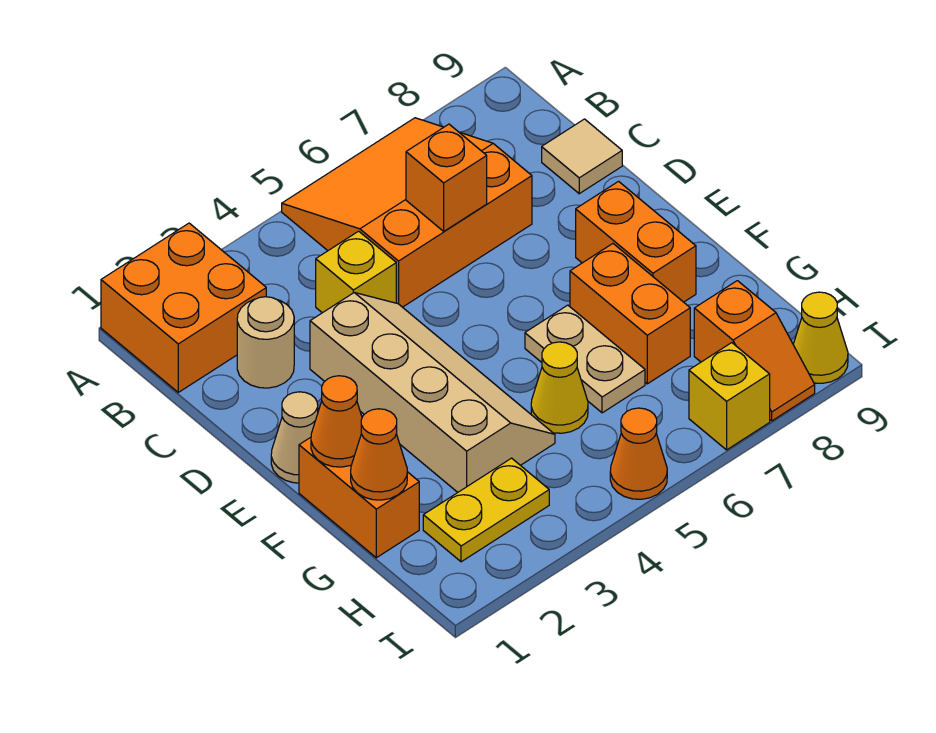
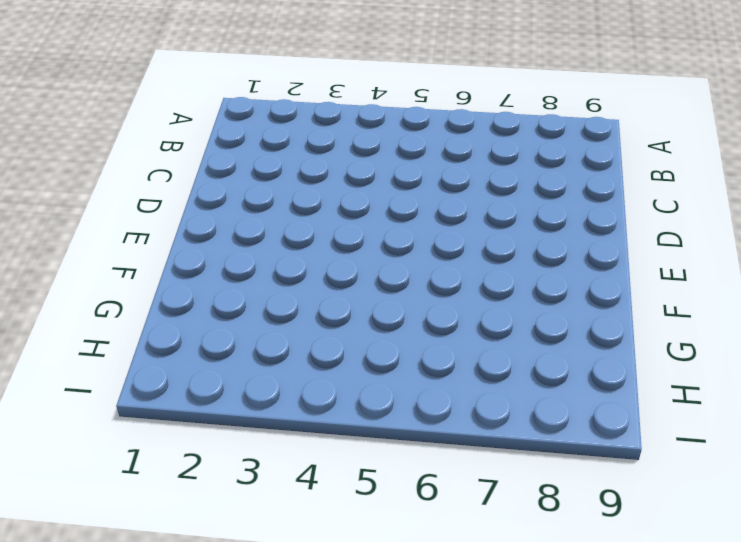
none -> orange brick A1:B2 level 1
none -> orange slope A5:C7 level 1 top C
none -> tan round brick C2 level 1

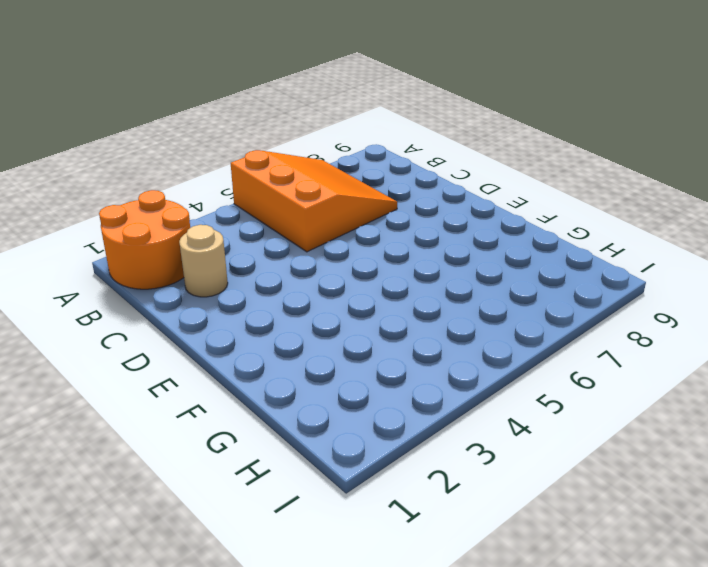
orange round brick A1:B2 level 1 -> orange brick A1:B2 level 1
orange slope A5:C7 level 1 top 5 -> orange slope A5:C7 level 1 top C
none -> yellow brick C4 level 1
none -> tan tile C9 level 1
none -> tan slope D3:G4 level 1 top 3

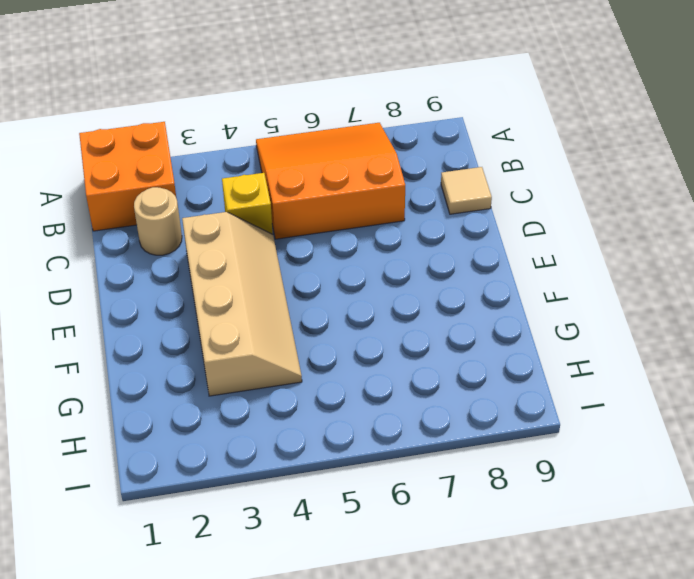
none -> tan cone E1 level 1
none -> orange brick E8:F8 level 1
none -> orange brick F1:G1 level 1

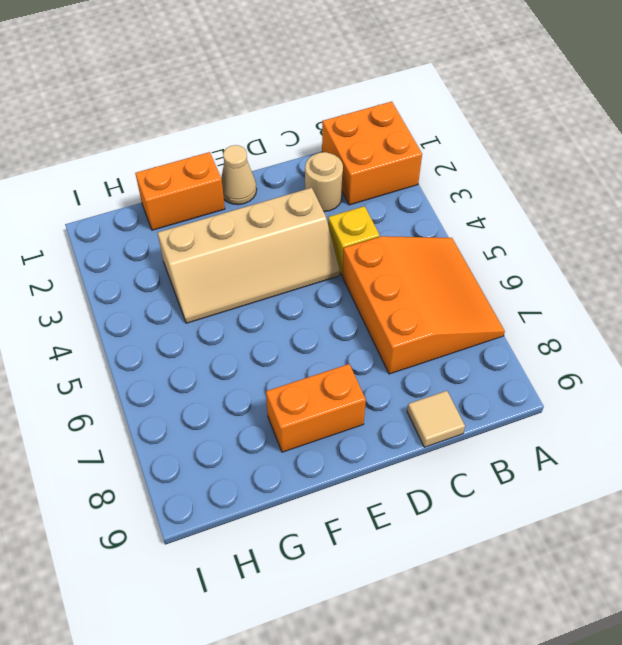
none -> tan plate F6:G6 level 1
none -> orange brick F7:G7 level 1
none -> yellow cone G5 level 1

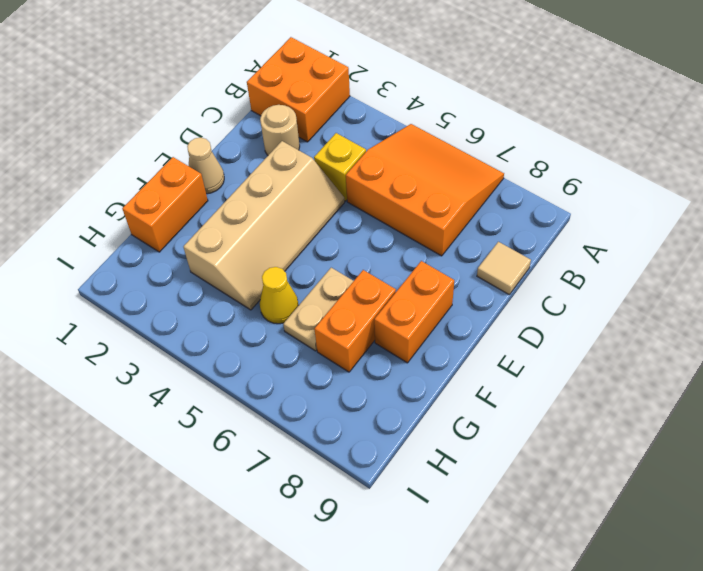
none -> yellow plate H2:H3 level 1
none -> orange slope H8:I8 level 1 top H
none -> orange cone I5 level 1

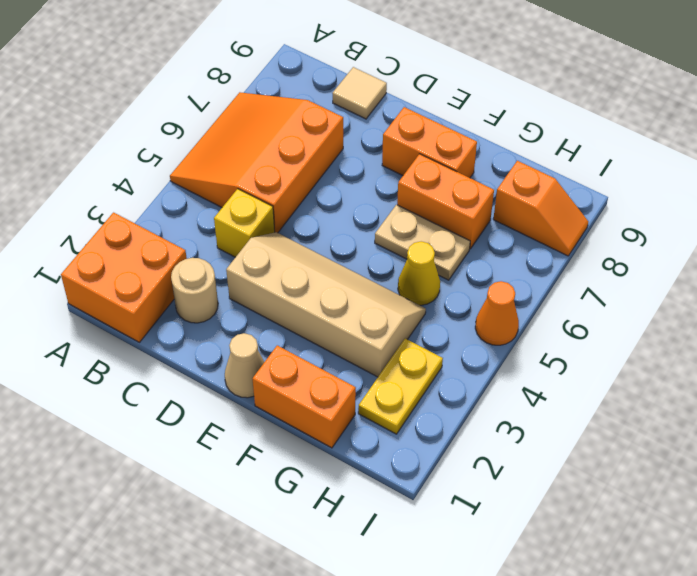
none -> yellow brick I7 level 1
none -> yellow cone I9 level 1
none -> orange brick C6 level 2

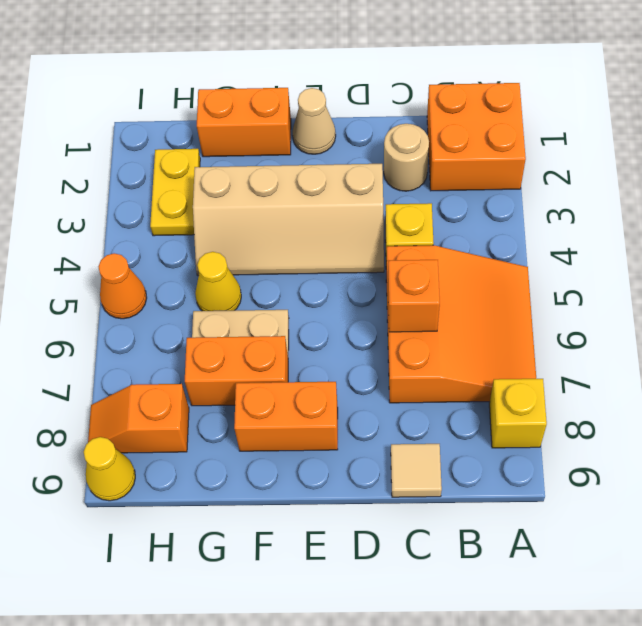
yellow brick A8 level 1 -> yellow brick I7 level 1
none -> orange cone F1 level 2
none -> orange cone G1 level 2

